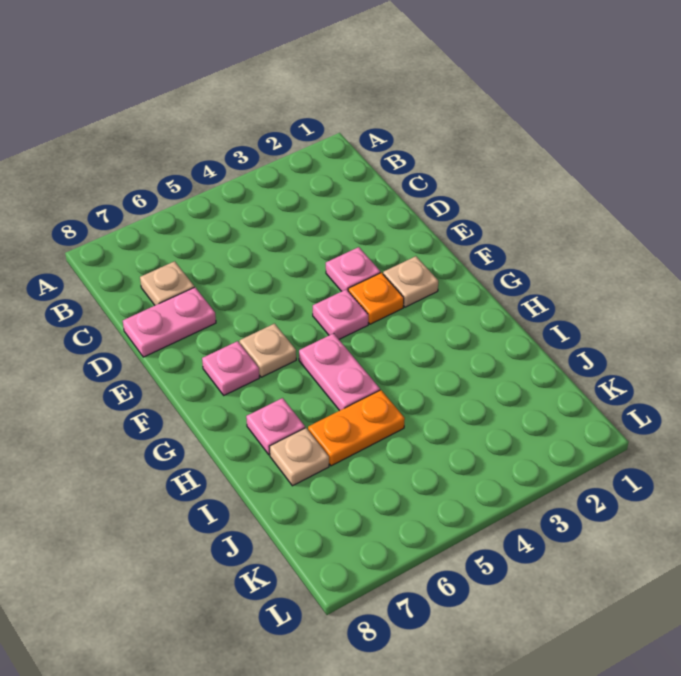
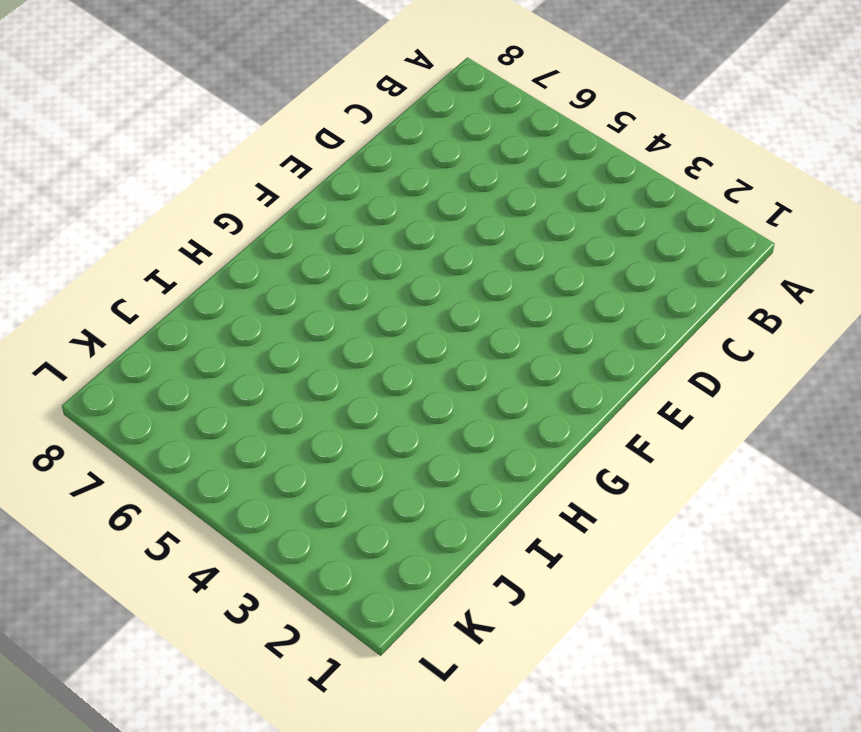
none -> tan plate C7 level 1
none -> pink plate D7:D8 level 1
none -> pink plate E3 level 1

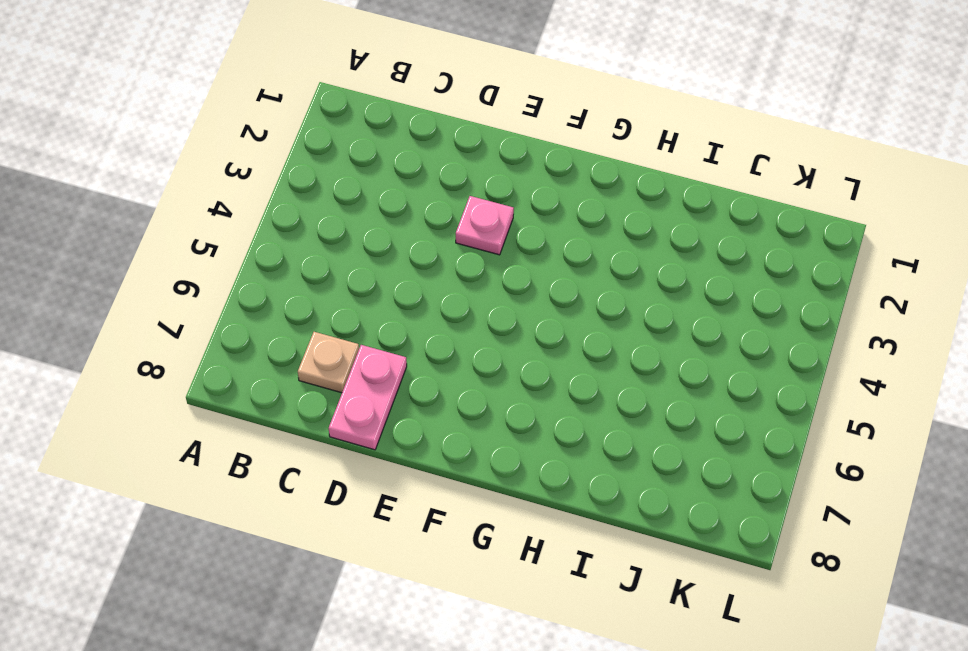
none -> tan plate F2 level 1
none -> orange plate F3 level 1
none -> pink plate F4 level 1

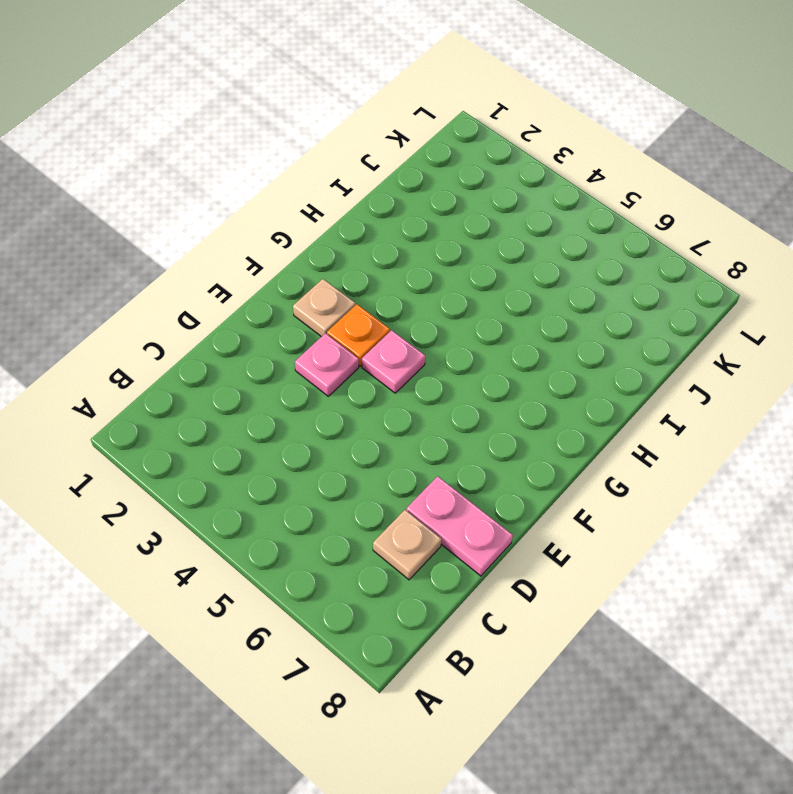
none -> tan plate F6 level 1
none -> pink plate F7 level 1
none -> pink plate G5:H5 level 1

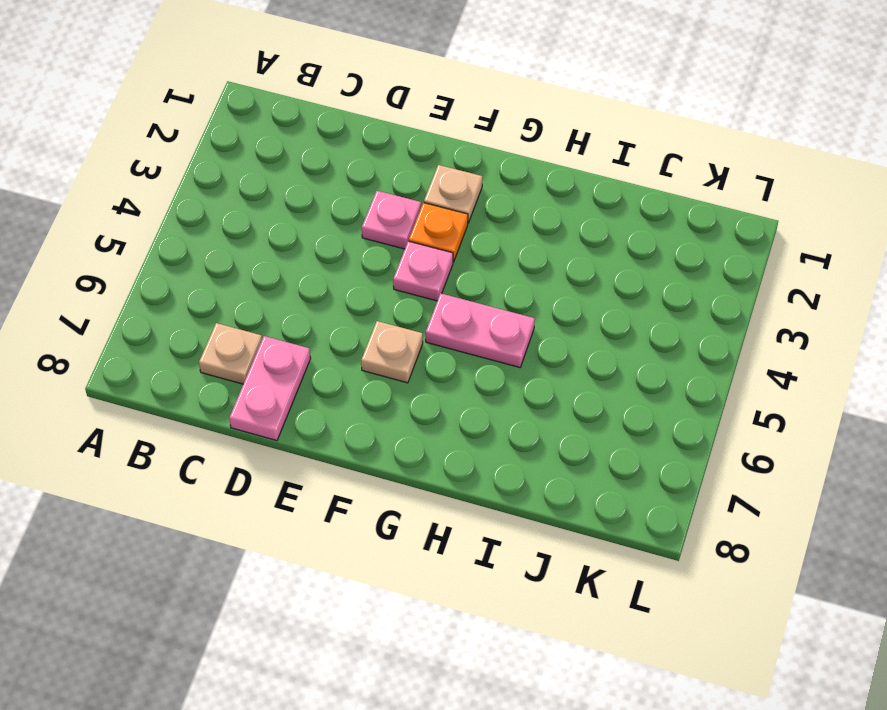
none -> pink plate F7 level 1
none -> pink plate H7 level 1
none -> orange plate I5:I6 level 1

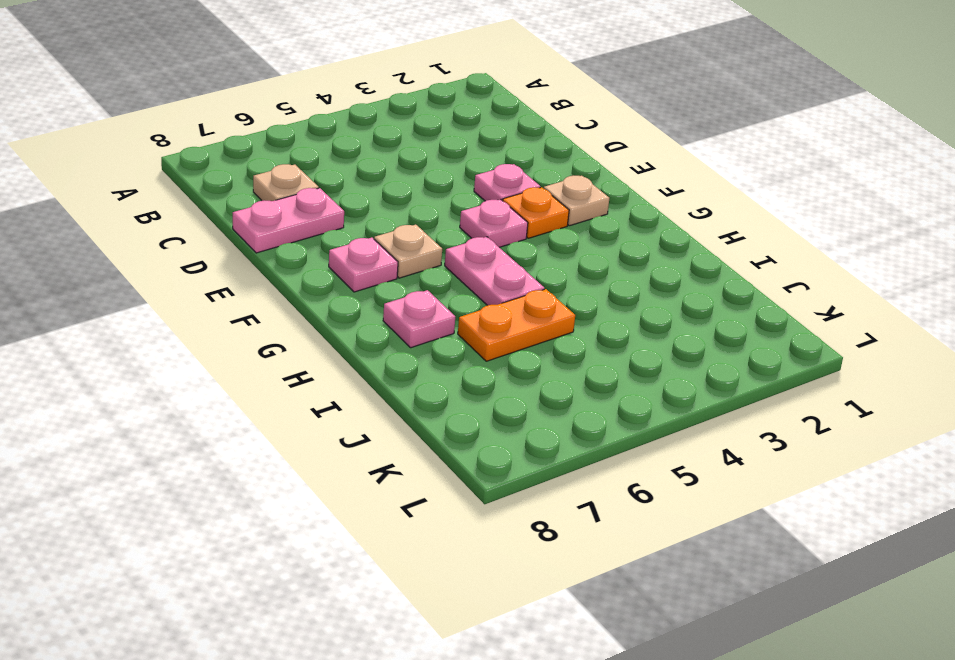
none -> tan plate I7 level 1

